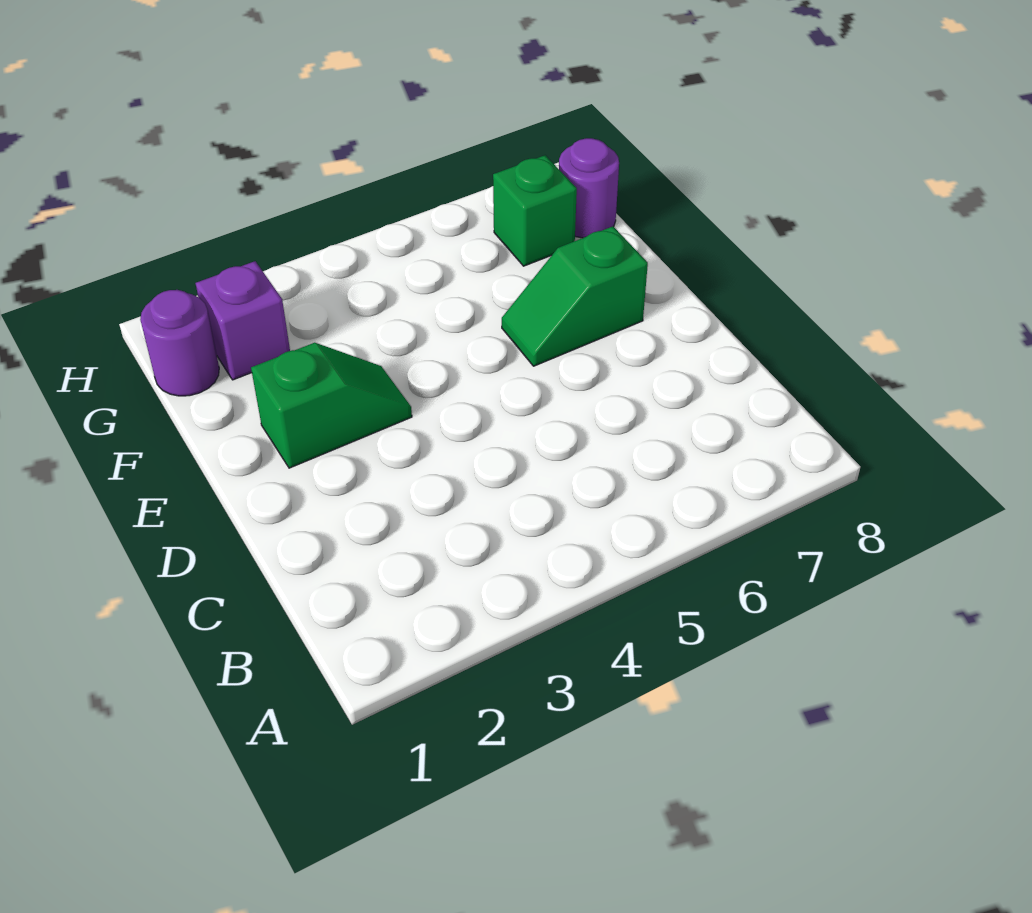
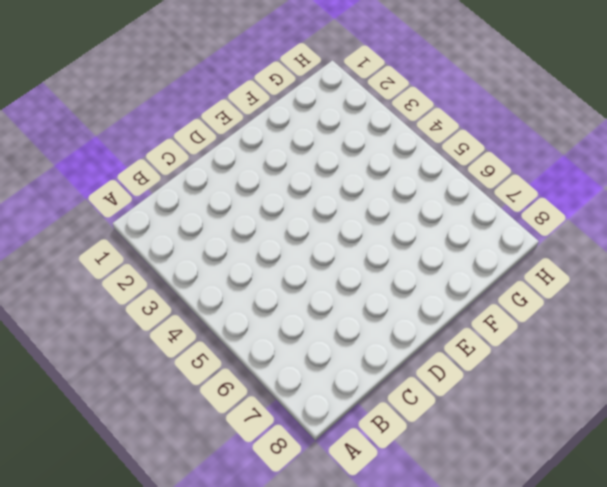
none -> green slope E2:E3 level 1 top 2
none -> green slope E6:E7 level 1 top 7

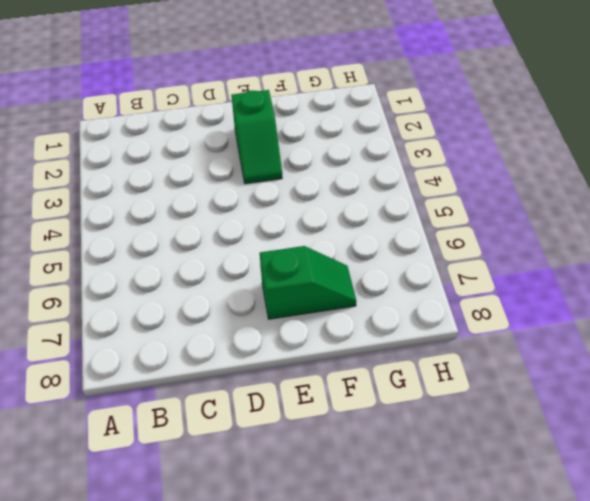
green slope E7:F7 level 1 top E -> green slope E6:E7 level 1 top 7
none -> purple round brick G1 level 1
none -> purple brick G2 level 1

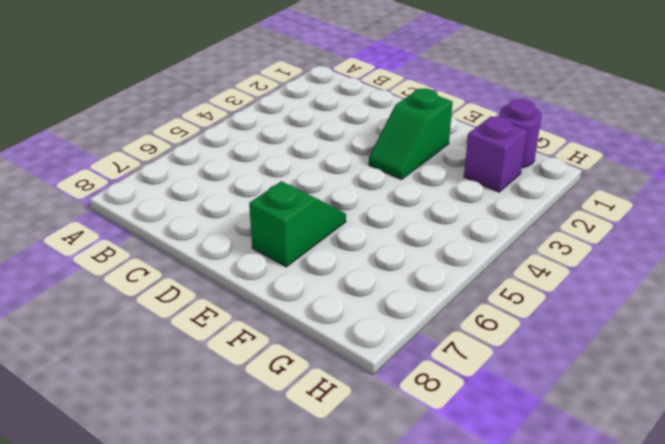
none -> green brick G7 level 1
none -> purple round brick G8 level 1

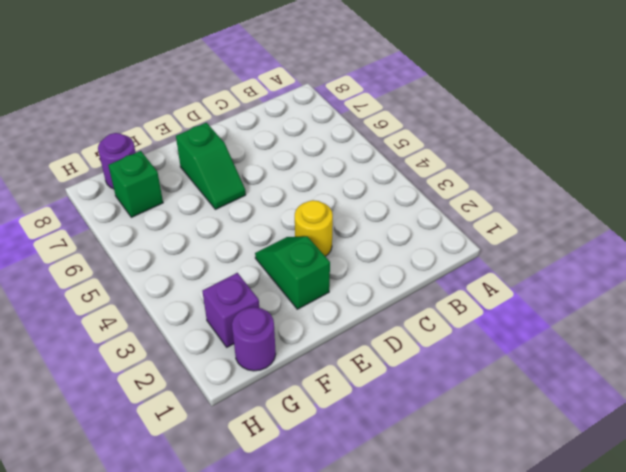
yellow round brick D3 level 1 -> none

